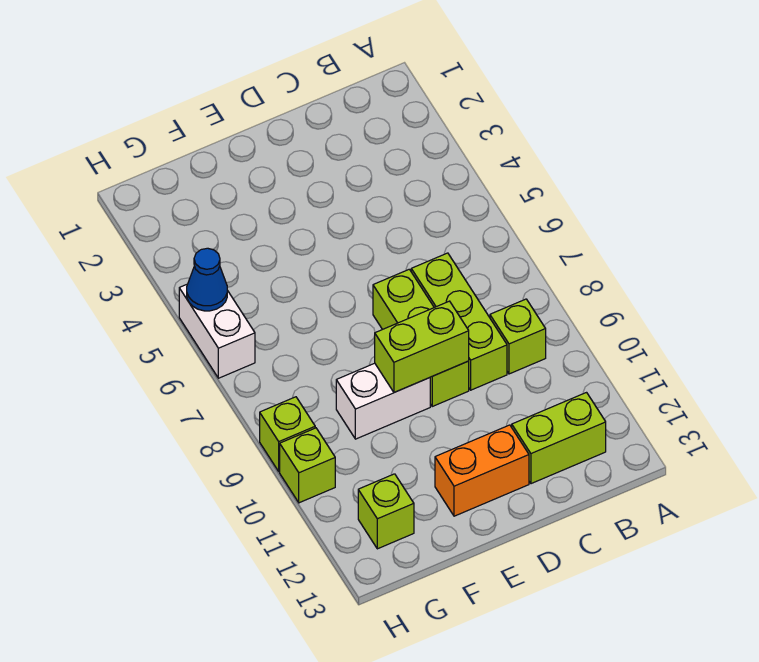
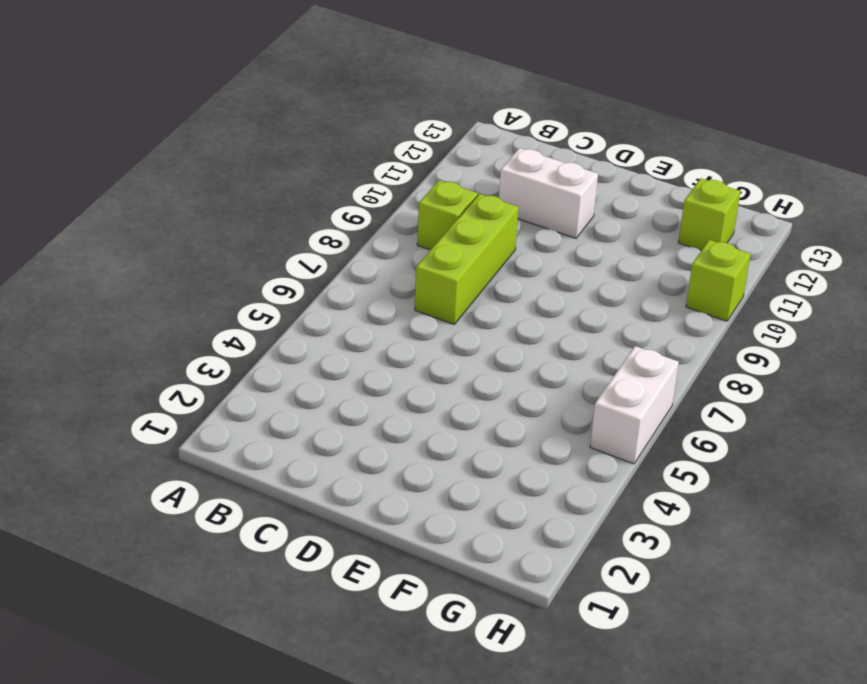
white brick C11:D11 level 1 -> white brick E9:F9 level 1
none -> lime brick B12:C12 level 1
none -> lime brick D7:D9 level 1
none -> orange brick D12:E12 level 1

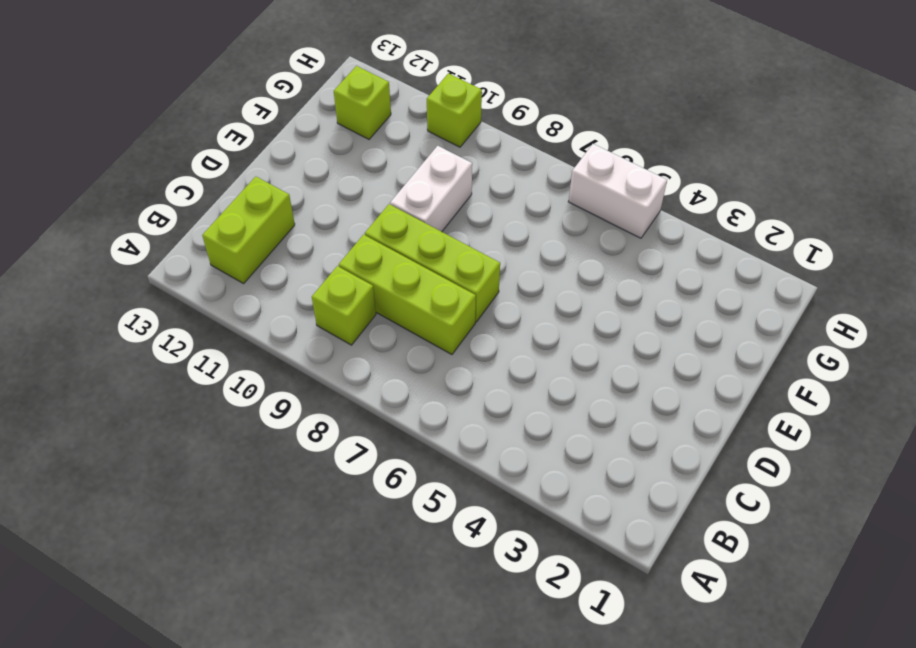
none -> orange brick D12:E12 level 1
none -> lime brick H9 level 1
none -> lime brick D9:E9 level 2

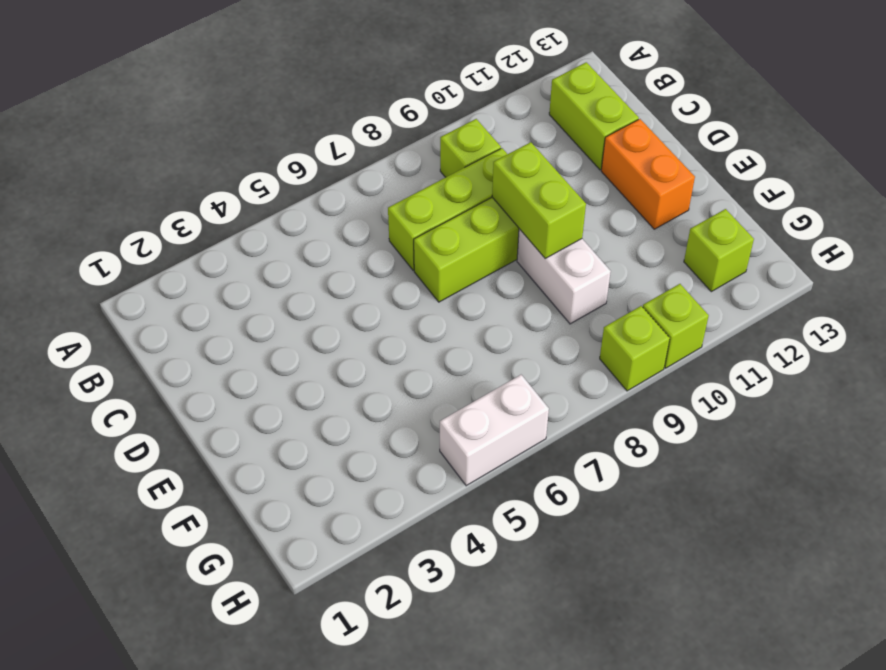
none -> blue cone H5 level 2

